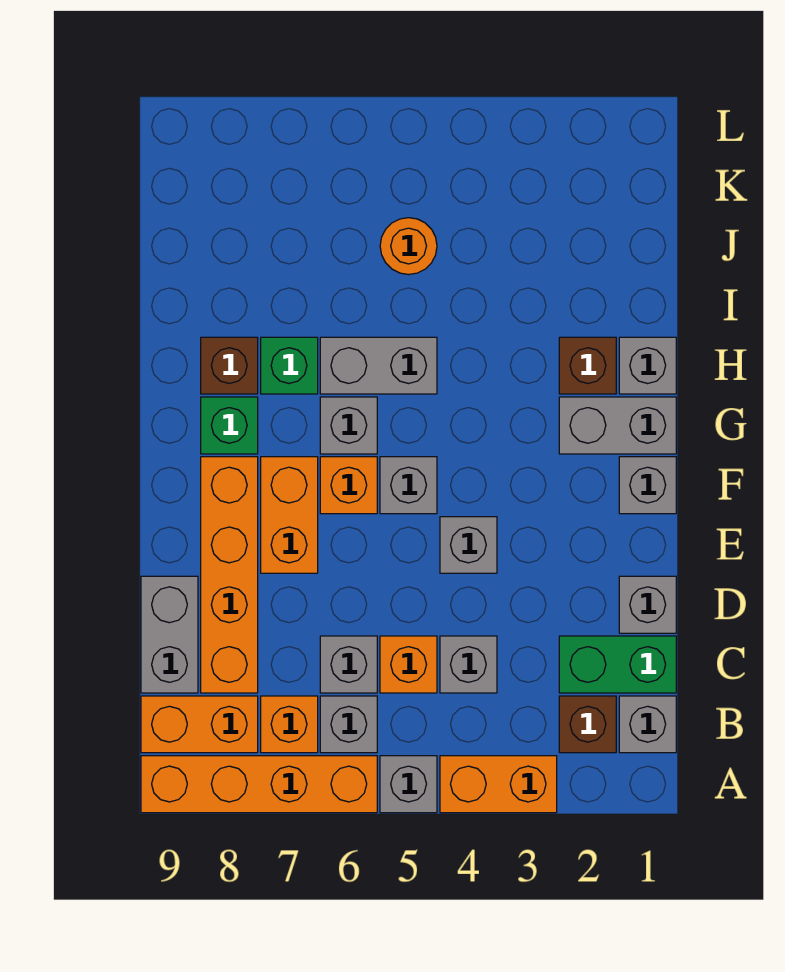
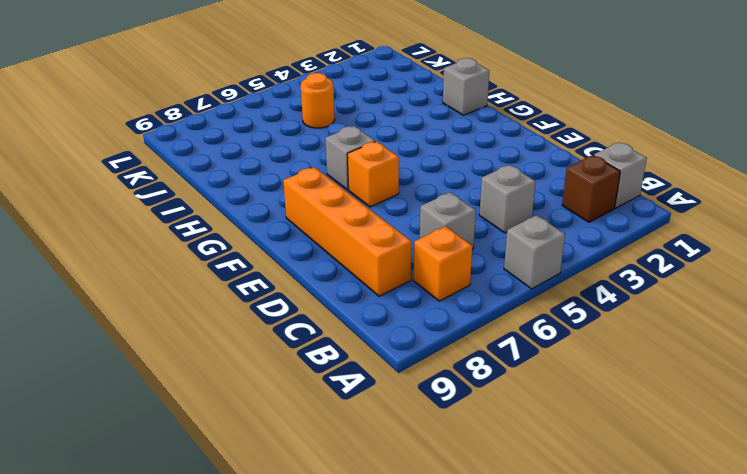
none -> orange brick A3:A4 level 1
none -> orange brick A6:A9 level 1
none -> grey brick B6 level 1

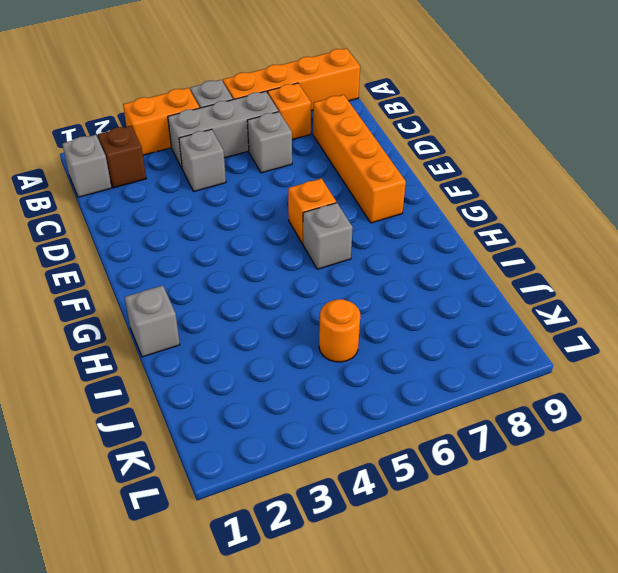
grey brick B4:B6 level 1 -> grey brick B6 level 1
none -> orange brick B8:B9 level 1
none -> green brick C1:C2 level 1
none -> orange brick C5 level 1

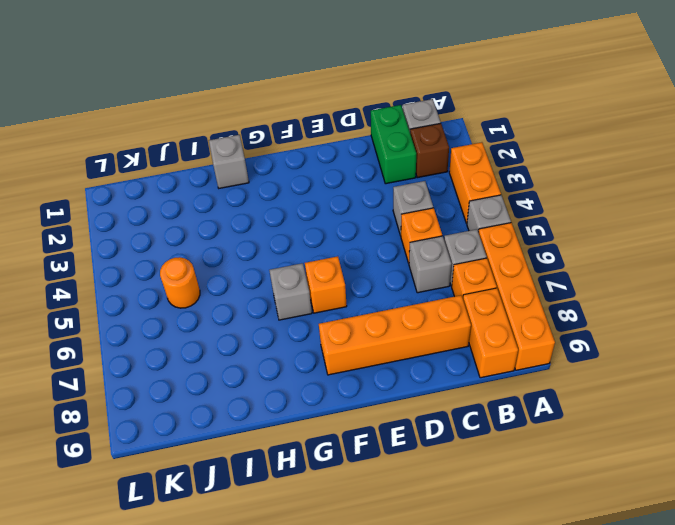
none -> grey brick C9:D9 level 1
none -> grey brick D1 level 1
none -> grey brick E4 level 1

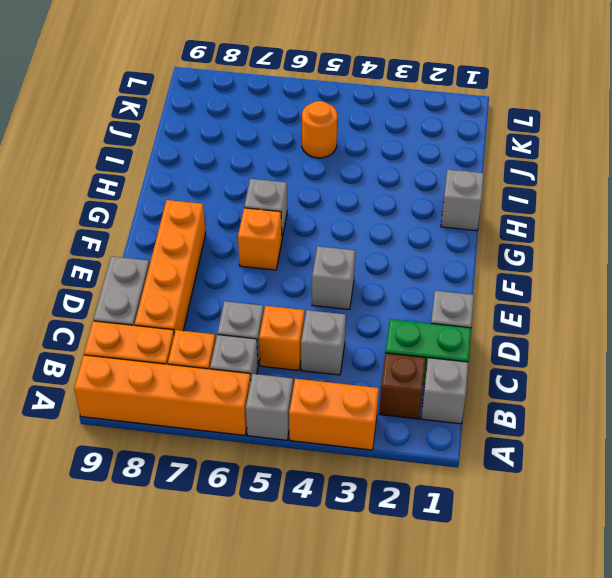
none -> orange brick E7:F7 level 1
none -> grey brick F1 level 1
none -> grey brick F5 level 1

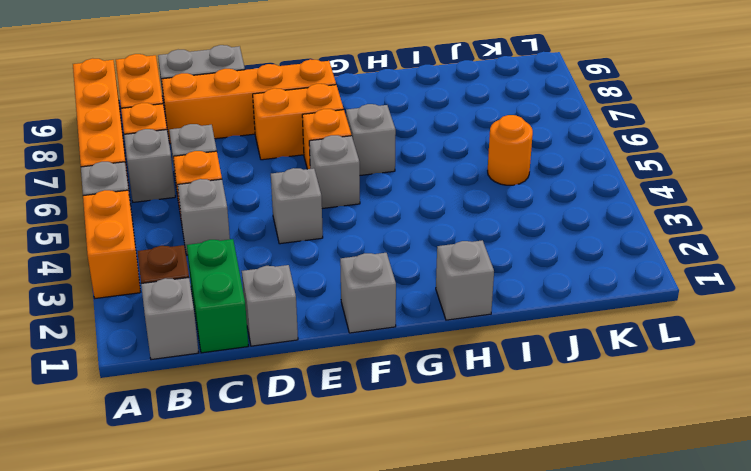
none -> grey brick G1:G2 level 1
none -> green brick G8 level 1
none -> brown brick H2 level 1

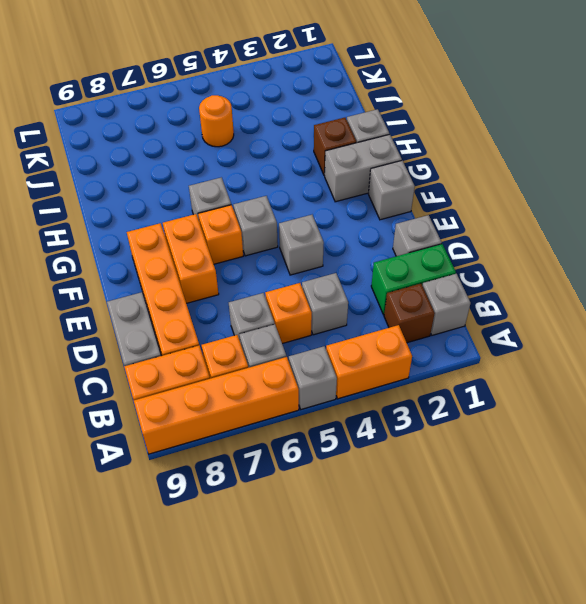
none -> green brick G8 level 1
none -> grey brick H5:H6 level 1
none -> green brick H7 level 1

